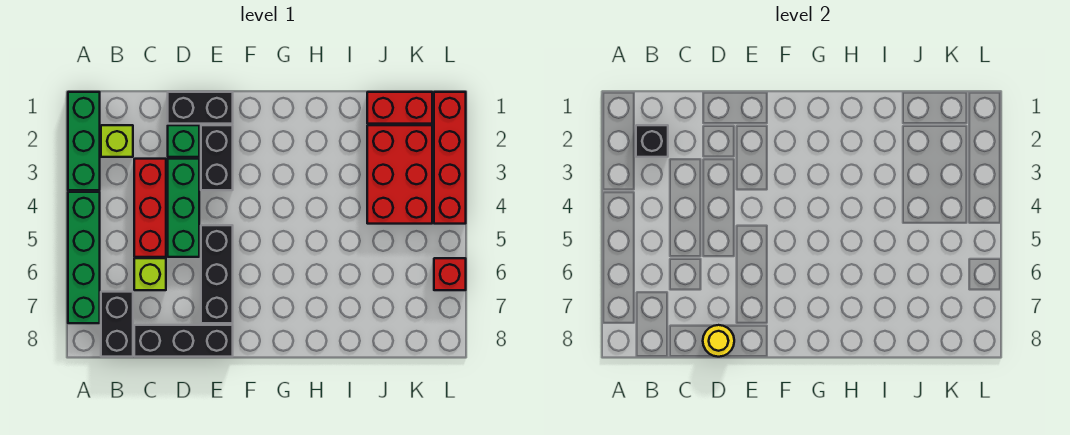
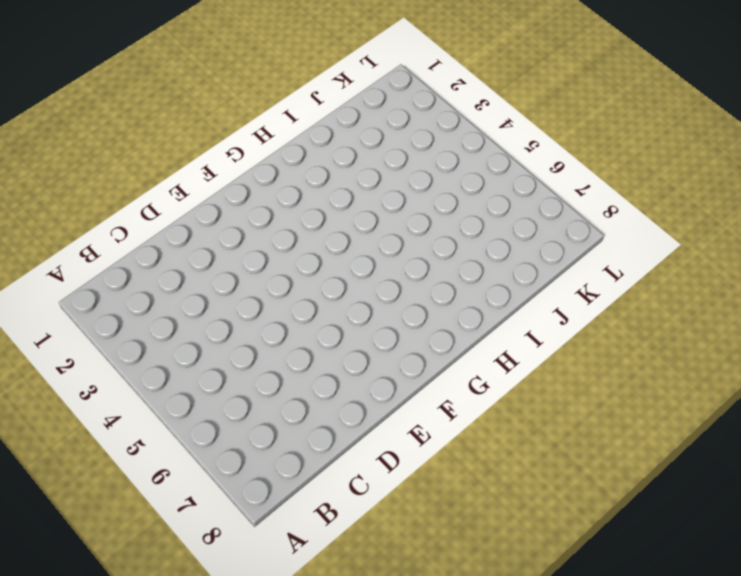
none -> green brick A1:A3 level 1
none -> green brick A4:A7 level 1
none -> lime brick B2 level 1

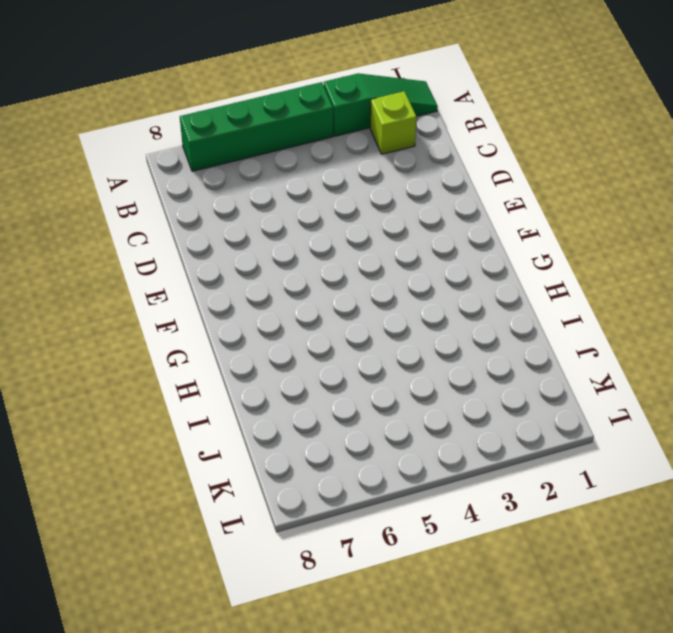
green slope A1:A3 level 1 top 3 -> green brick A1:A3 level 1
none -> black brick B7:B8 level 1
none -> red brick C3:C5 level 1
none -> lime brick C6 level 1

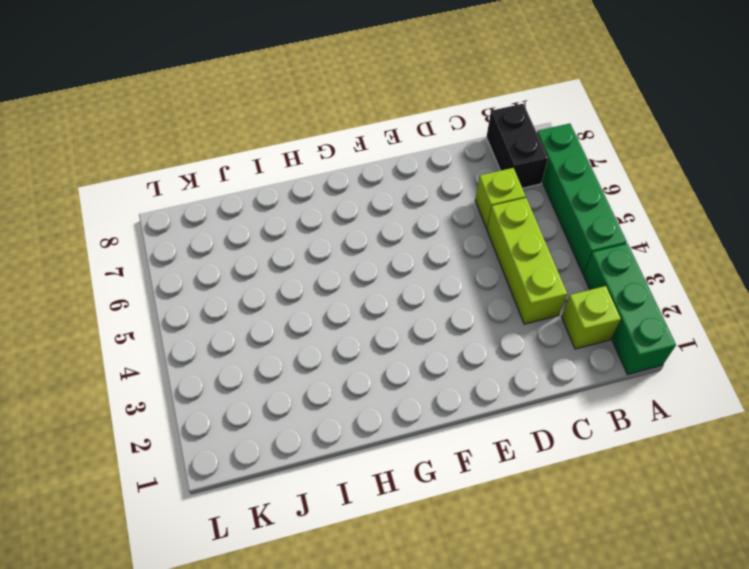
lime brick C3:C5 level 1 -> red brick C3:C5 level 1
none -> black brick C8:E8 level 1
none -> black brick D1:E1 level 1
none -> green brick D2 level 1

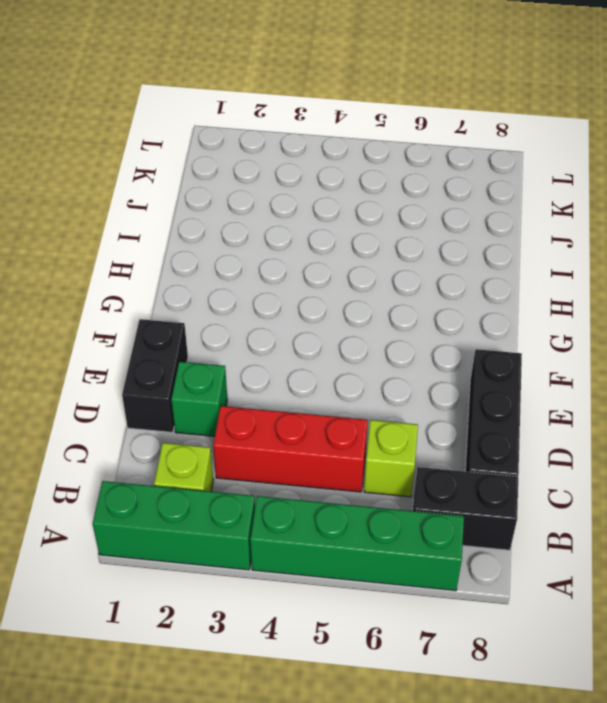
none -> green brick D3:D5 level 1
none -> black brick E2:E3 level 1
none -> black brick E5:E7 level 1

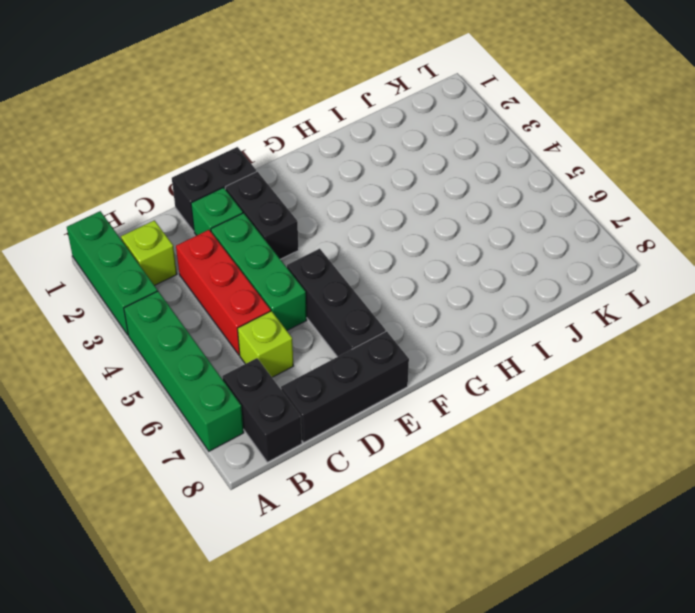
none -> red brick J1:K1 level 1
none -> red brick J2:K4 level 1
none -> red brick L1:L4 level 1

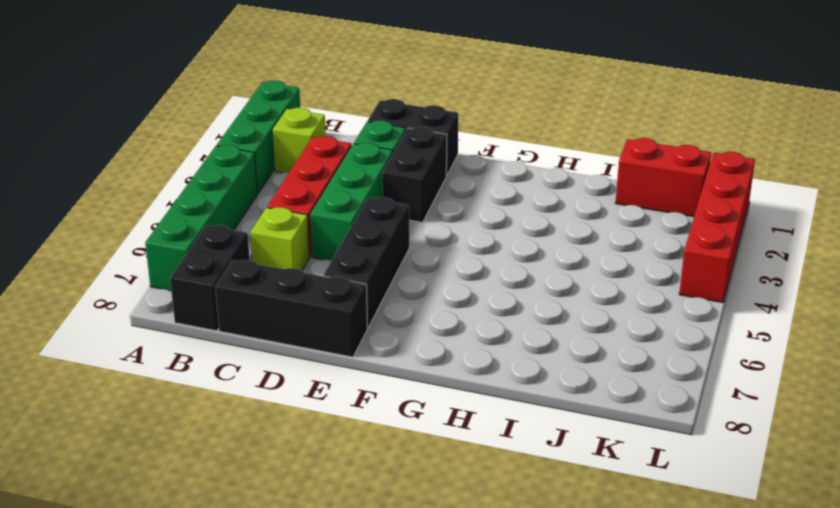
none -> red brick J2:K4 level 1
none -> red brick L6 level 1
none -> black brick B2 level 2

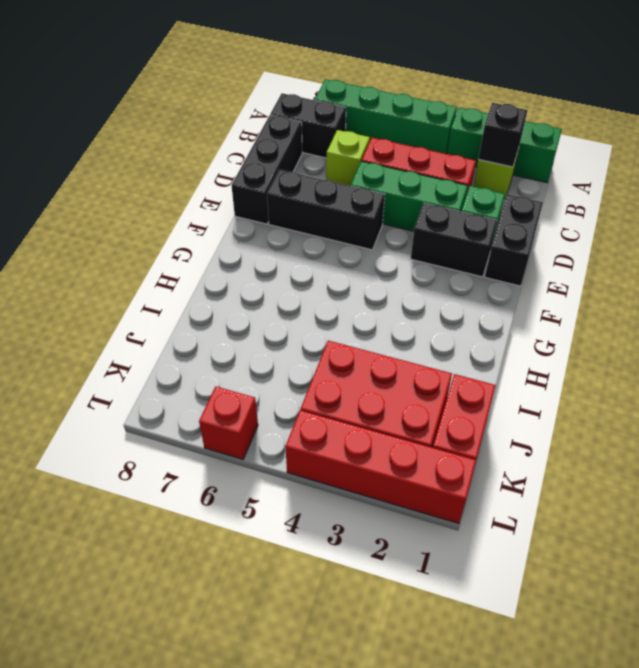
none -> yellow round brick D8 level 2

